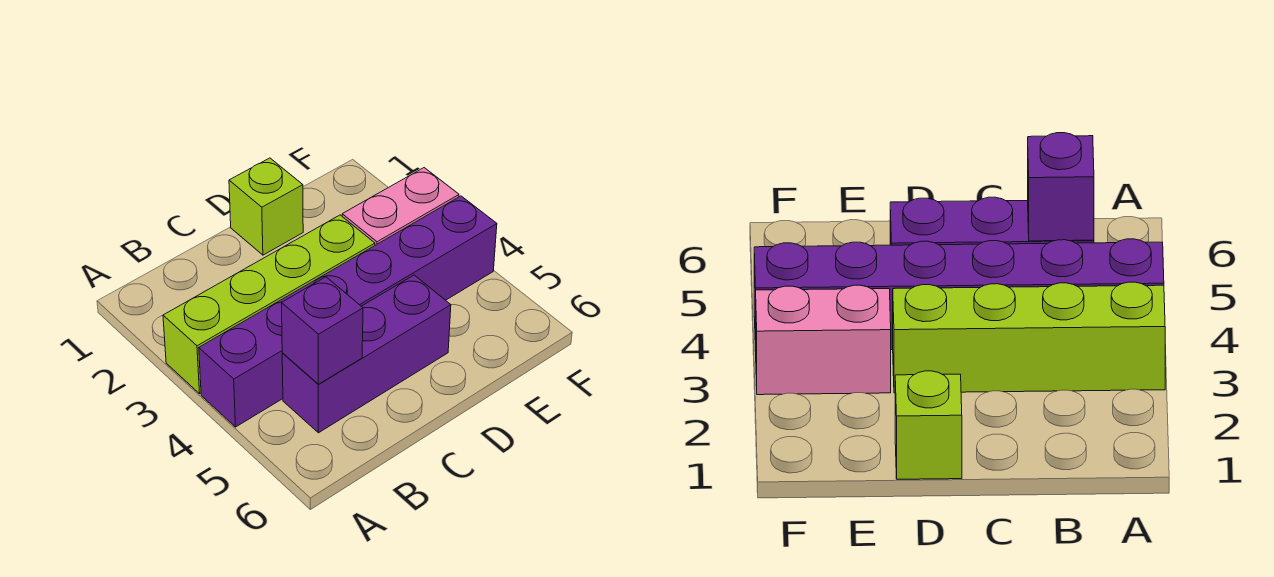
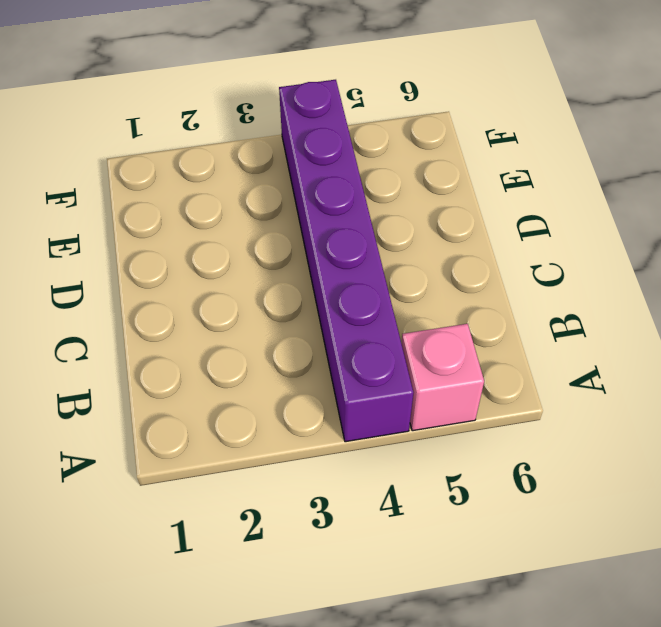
pink brick A5 level 1 -> none
none -> lime brick A3:D3 level 1
none -> purple brick B5:D5 level 1

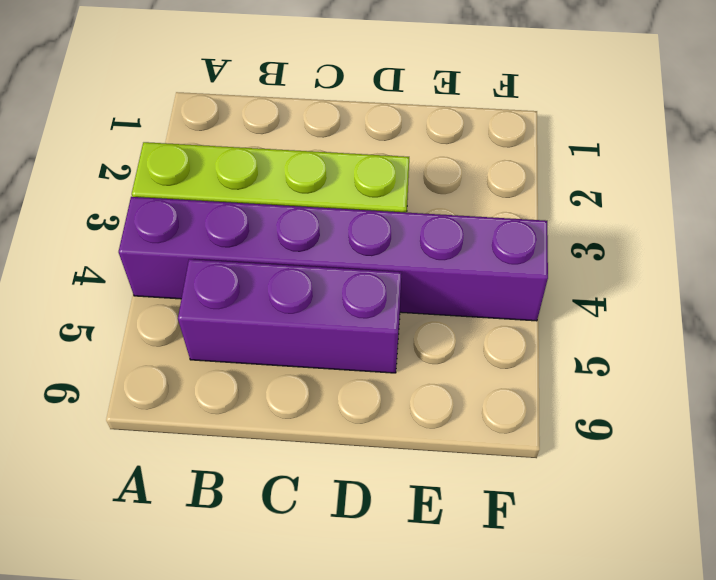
none -> lime brick D1 level 1
none -> pink brick E3:F3 level 1

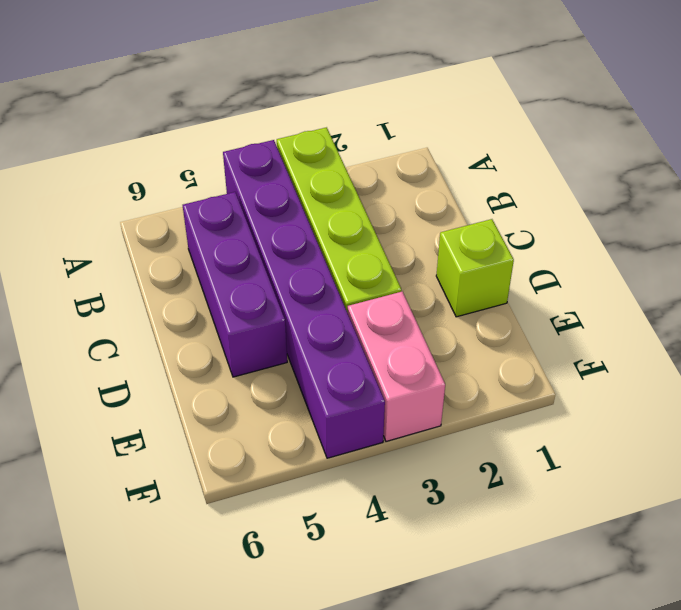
none -> purple brick B5 level 2

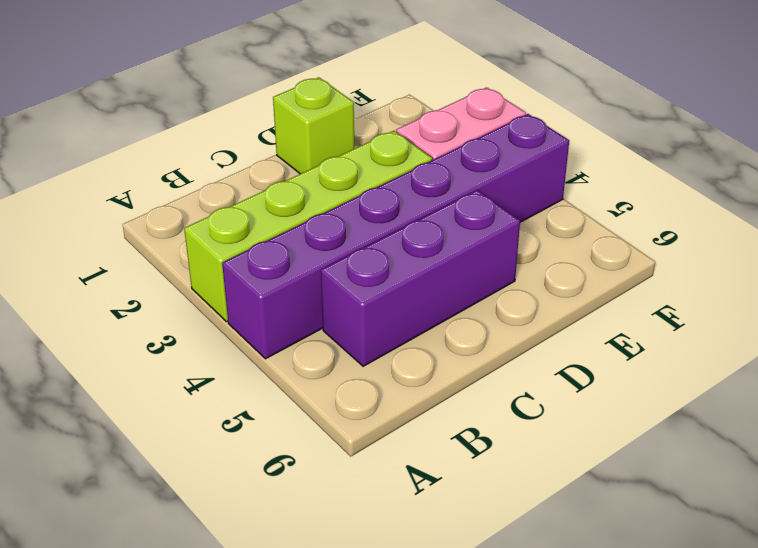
none -> purple brick B5 level 2

